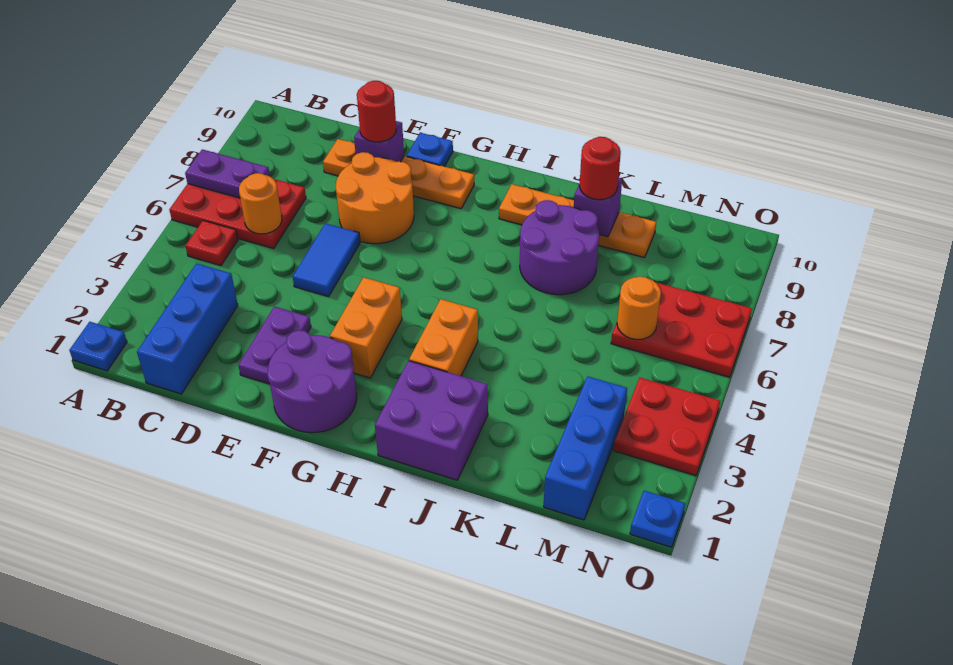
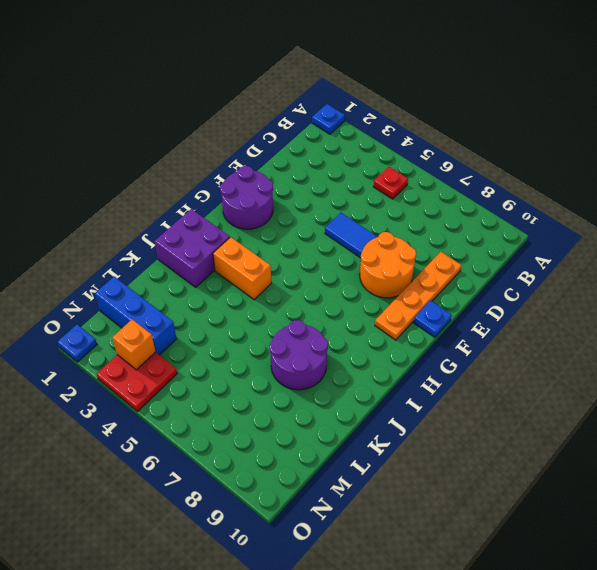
orange brick N3 level 2 -> none
none -> red plate A6:C7 level 1
none -> blue brick C1:C3 level 1
none -> purple plate E2:E3 level 1

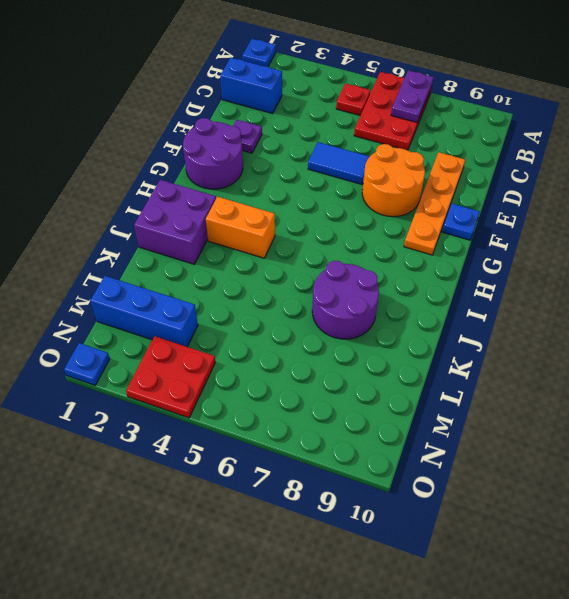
blue brick C1:C2 level 1 -> blue brick C1:C3 level 1
purple plate E2 level 1 -> purple plate E2:E3 level 1
none -> orange brick G3:G4 level 1
none -> orange plate I9:L9 level 1
none -> red plate M6:O7 level 1

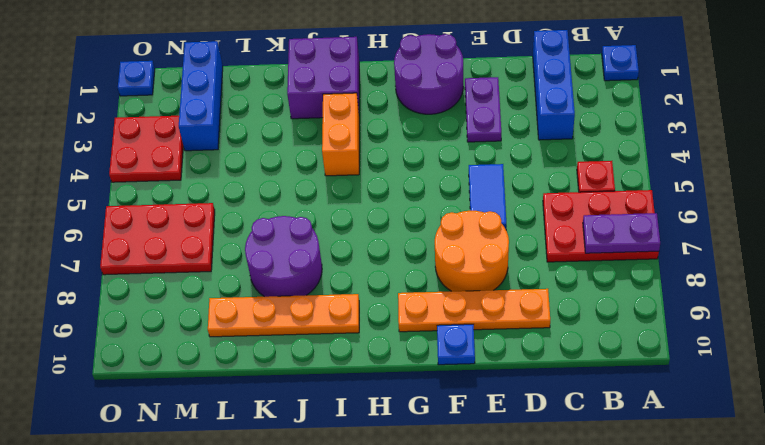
none -> orange brick G3:G4 level 1
none -> orange round brick C6 level 2
none -> purple brick E9 level 2

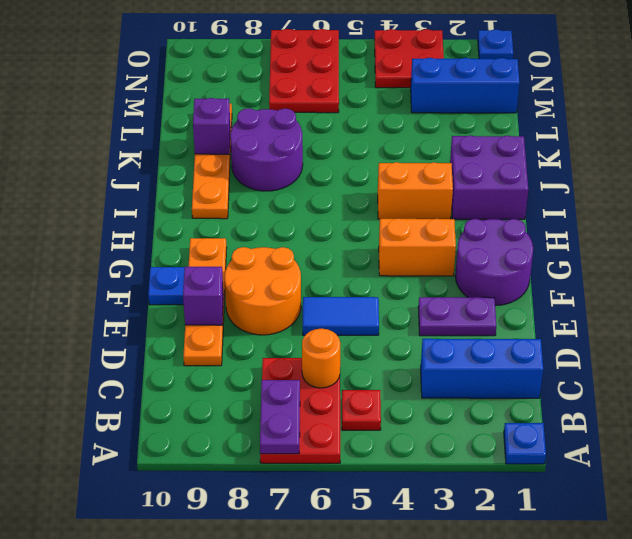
none -> orange round brick M6 level 2
none -> red round brick E9 level 3
none -> red round brick K9 level 3

